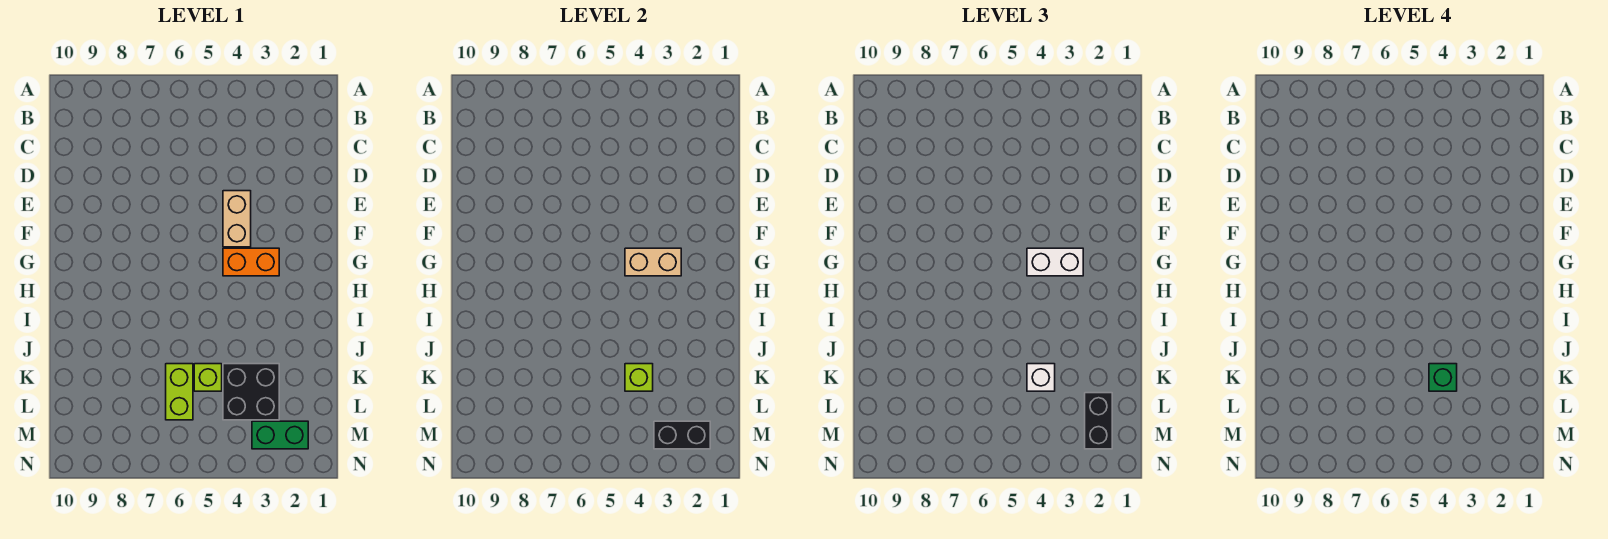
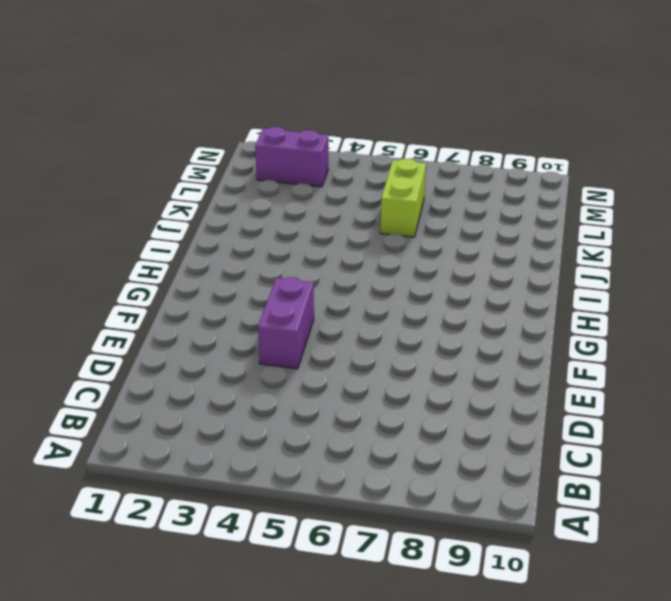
purple brick E4:F4 level 1 -> tan brick E4:F4 level 1
purple brick M2:M3 level 1 -> green brick M2:M3 level 1
none -> orange brick G3:G4 level 1
none -> black brick K3:L4 level 1
none -> lime brick K5 level 1

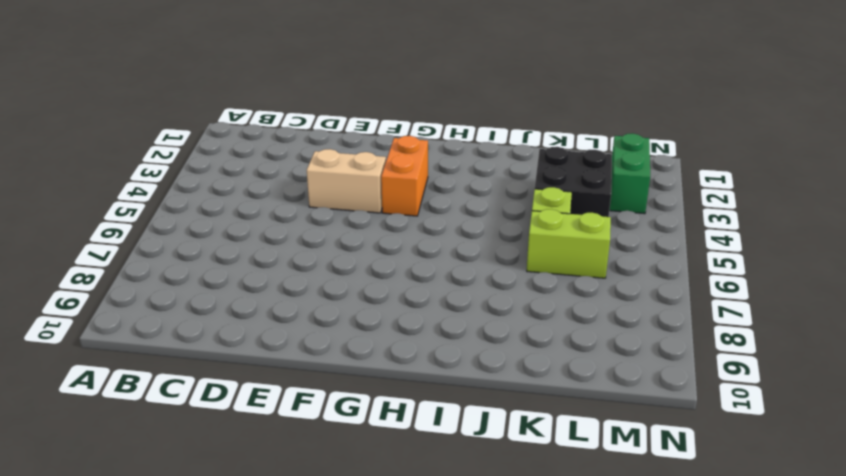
none -> tan brick G3:G4 level 2
none -> lime brick K4 level 2
none -> black brick M2:M3 level 2

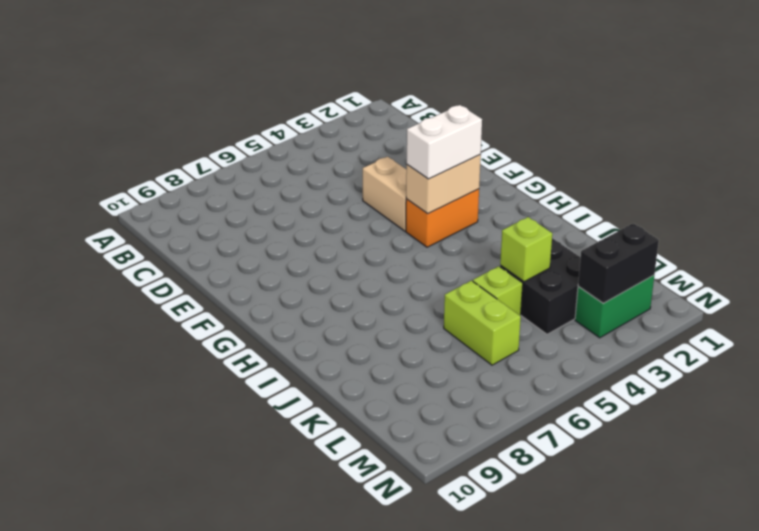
none -> white brick K4 level 3
none -> black brick L2:M2 level 3
none -> green brick K4 level 4

